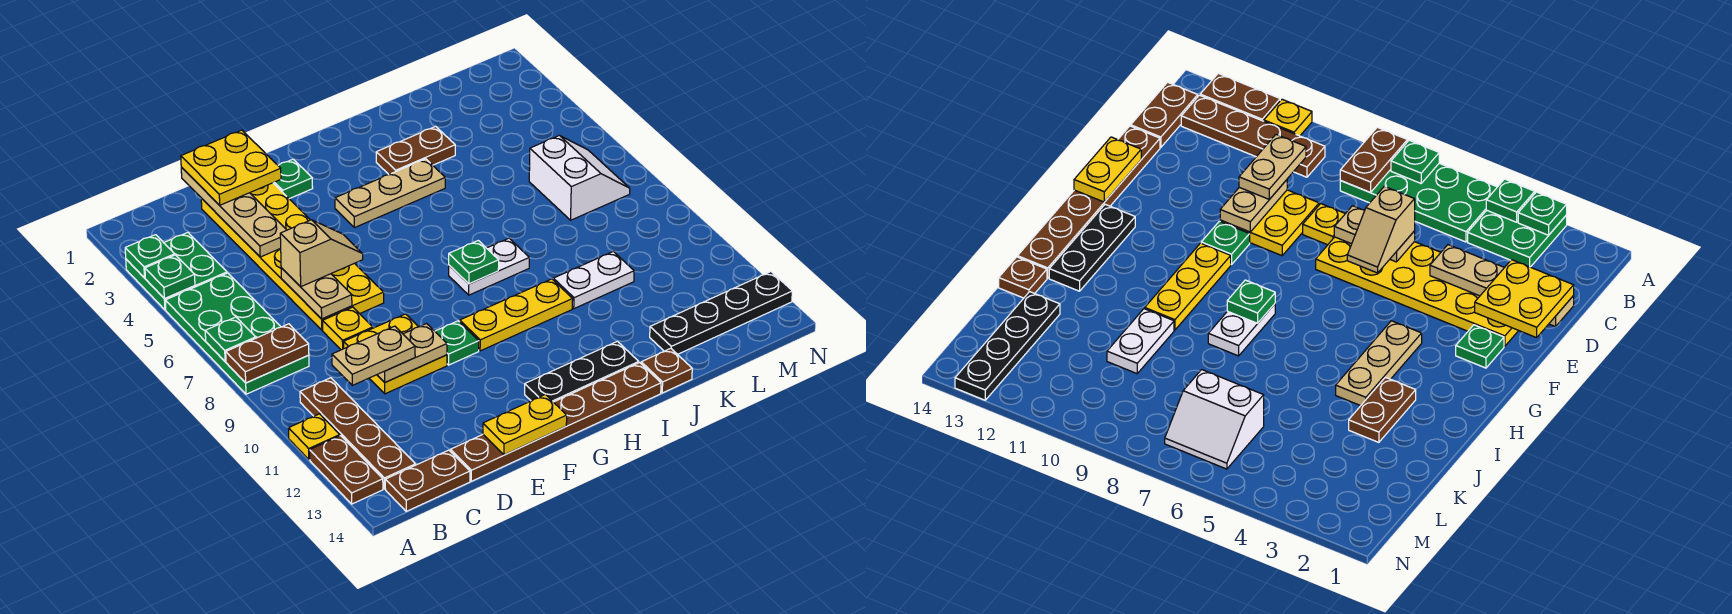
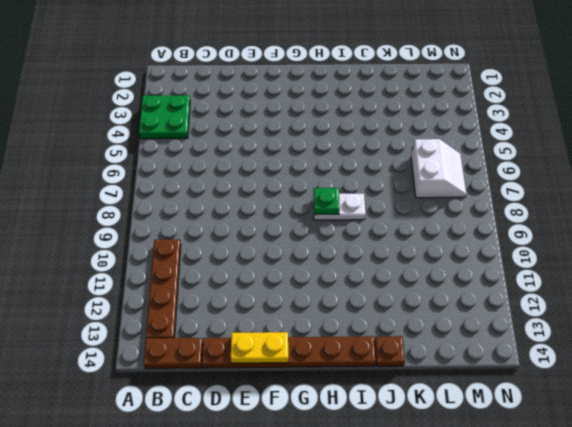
none -> green plate A5:B8 level 1
none -> yellow plate A11 level 1
none -> brown plate A12:A13 level 1
none -> yellow plate D2:E7 level 1

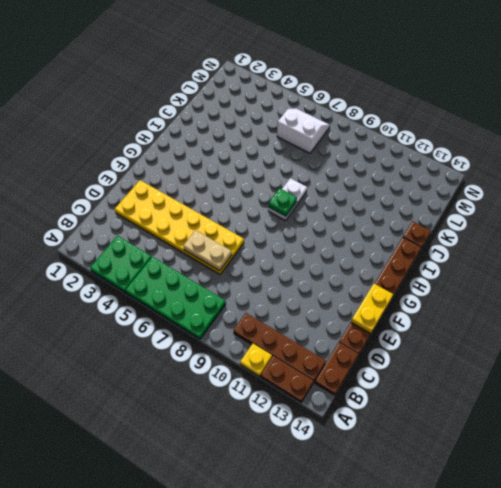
none -> yellow plate D8 level 1
none -> yellow plate D9:E10 level 1
none -> green plate F2 level 1
none -> green plate F10 level 1

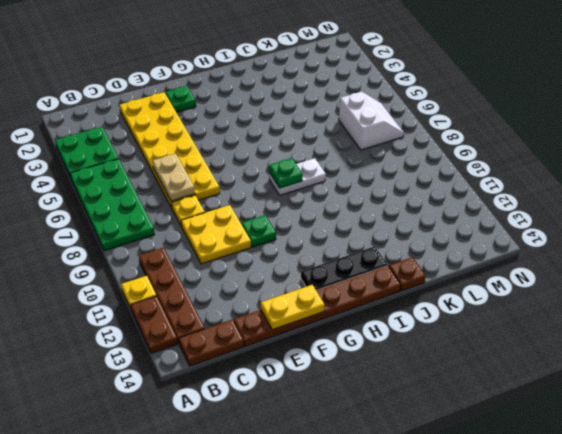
none -> tan plate G4:I4 level 1
none -> yellow plate G10:I10 level 1
none -> brown plate I3:J3 level 1
none -> white plate J10:K10 level 1

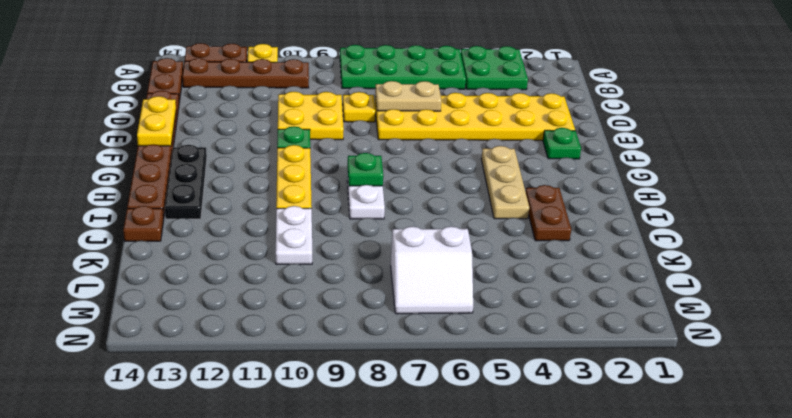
none -> black plate K13:N13 level 1
none -> green plate A3 level 2
none -> green plate A4 level 2
none -> green plate A7 level 2

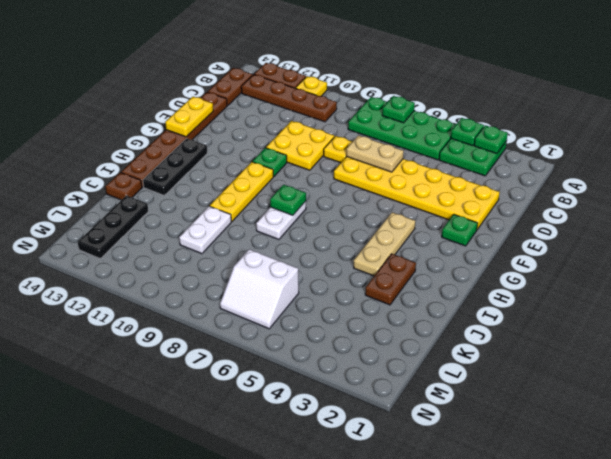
black plate K13:M13 level 1 -> black plate K13:N13 level 1
none -> brown plate A8:B8 level 2
none -> tan plate D1:D4 level 2
none -> tan plate D10:E10 level 2
none -> tan plate C10:D10 level 3

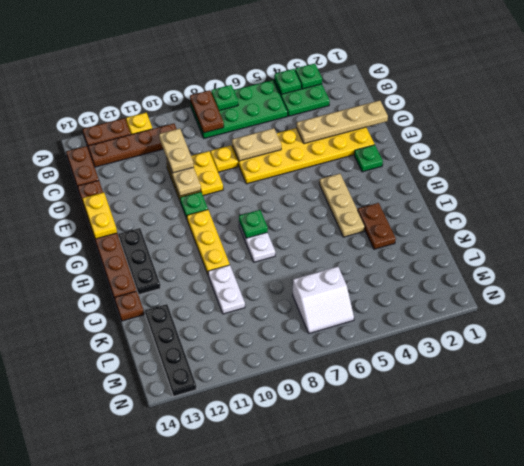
none -> yellow plate D1:E2 level 3
none -> tan slope D6:E6 level 3 top D

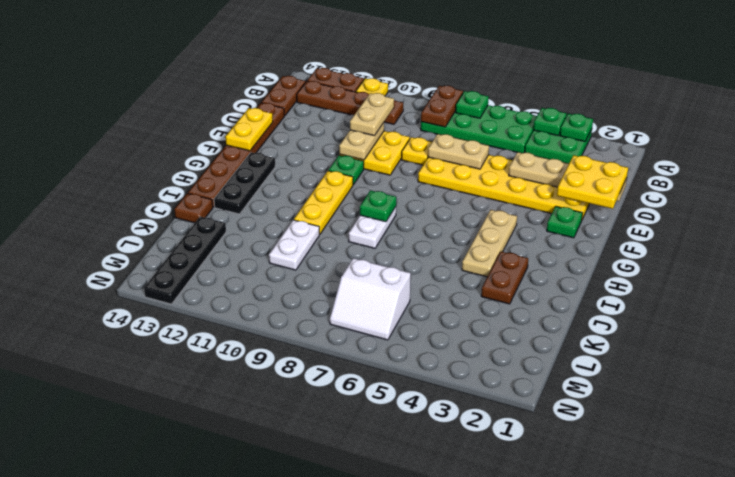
none -> tan slope D6:E6 level 3 top D

